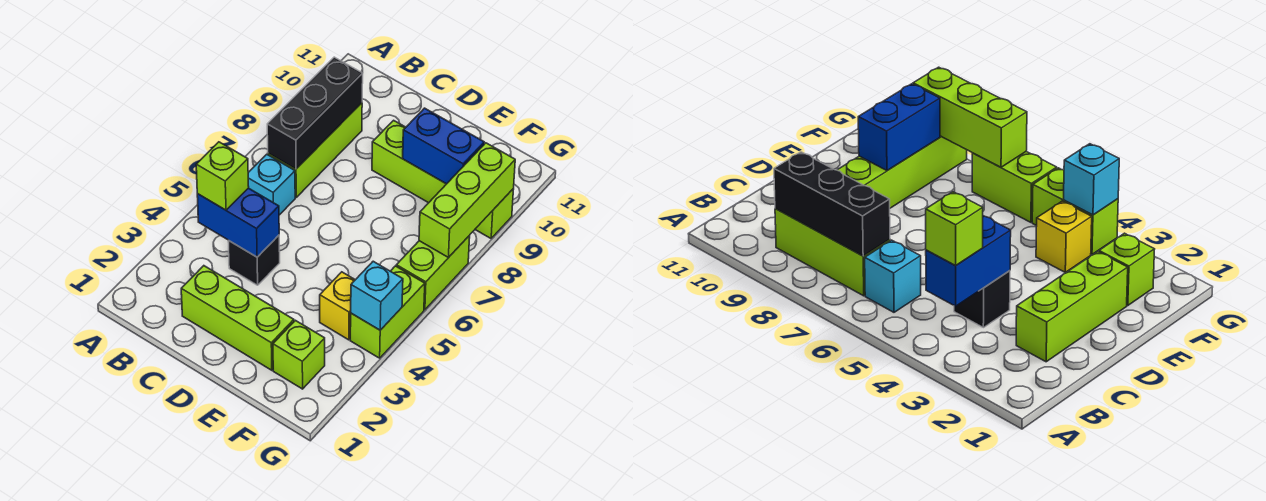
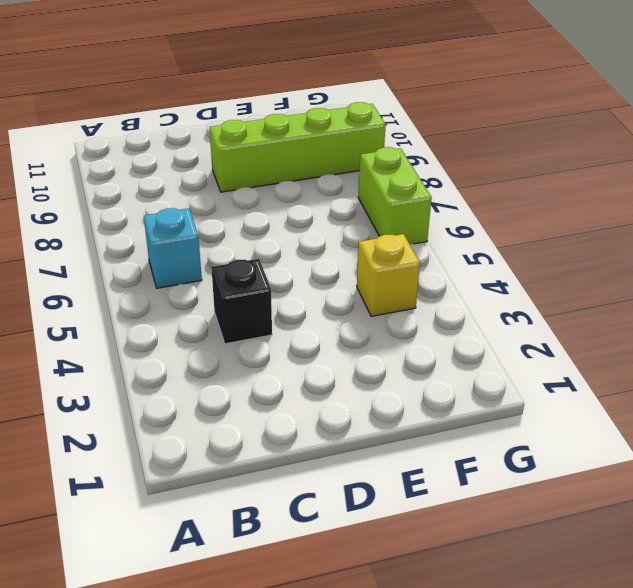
none -> lime brick B7:B9 level 1
none -> lime brick C2:E2 level 1
none -> lime brick F2 level 1

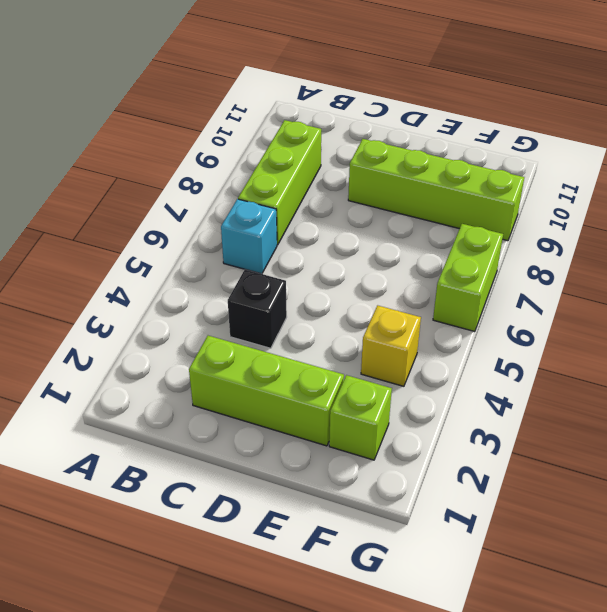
none -> lime brick G4:G5 level 1
none -> blue brick B4:C4 level 2
none -> black brick B7:B9 level 2

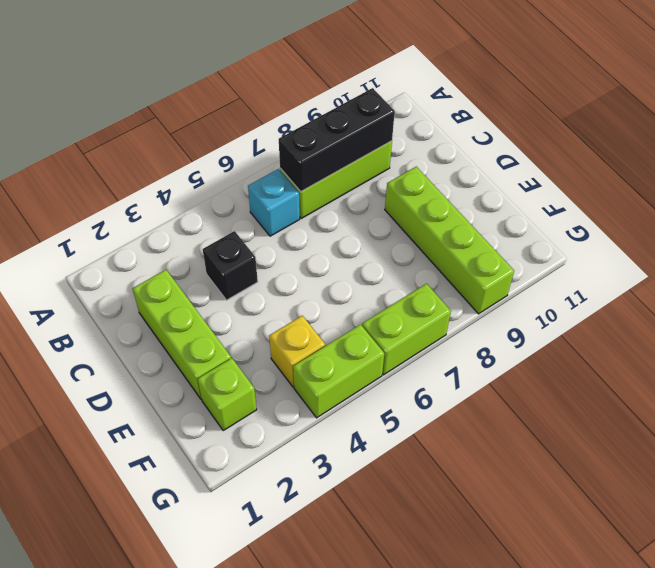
none -> blue brick B4:C4 level 2
none -> blue brick E9:F9 level 2
none -> cyan brick G4 level 2

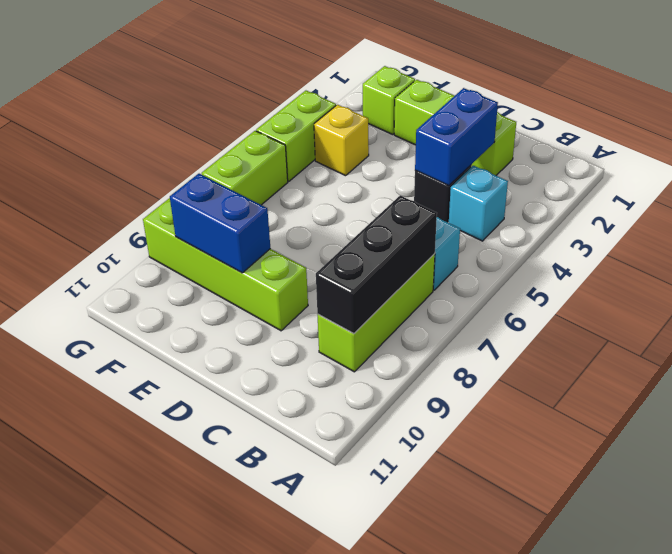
cyan brick B4 level 1 -> cyan brick G4 level 2
blue brick C3:C4 level 2 -> blue brick B4:C4 level 2
none -> lime brick G7:G9 level 2
none -> lime brick B4 level 3

